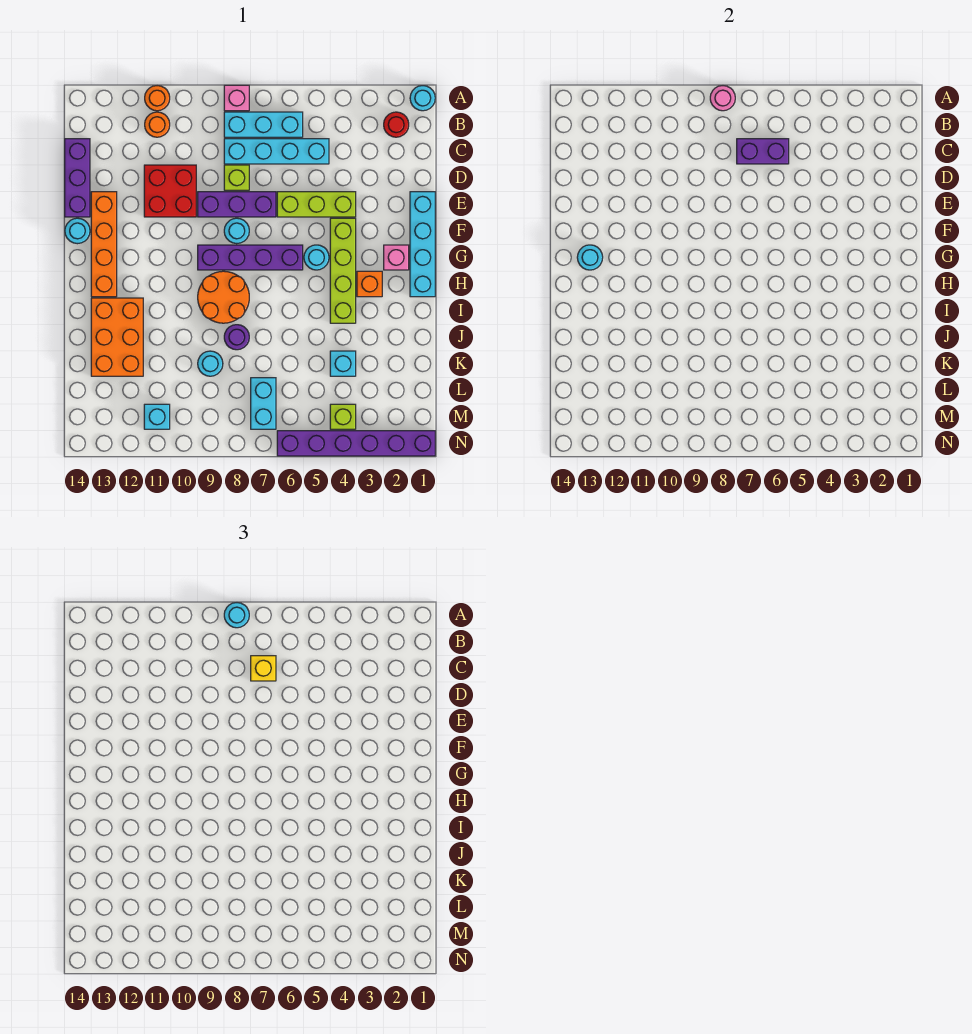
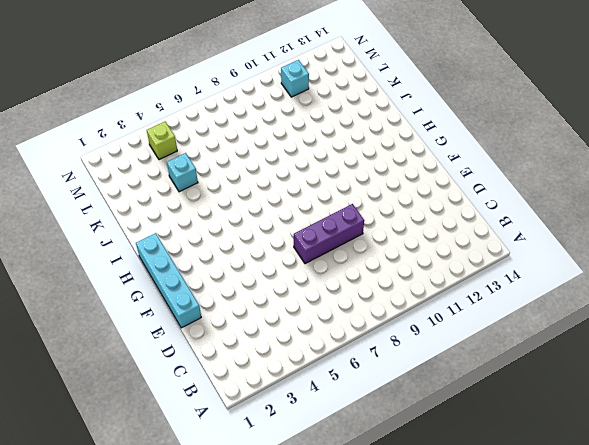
none -> cyan round brick A1 level 1
none -> pink brick A8 level 1
none -> orange round brick A11 level 1
none -> red round brick B2 level 1

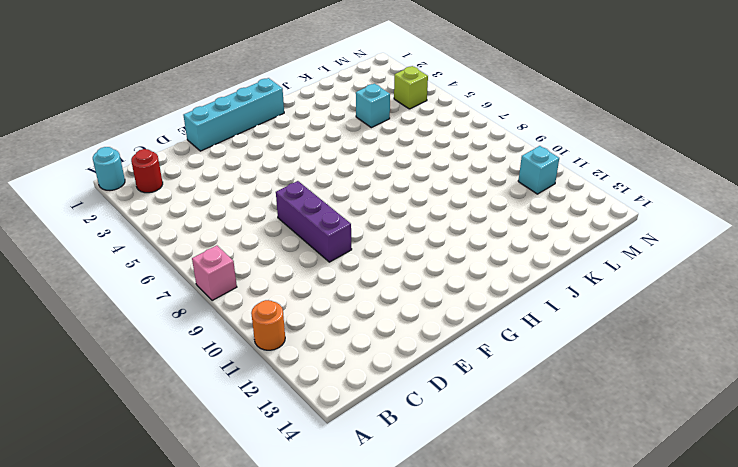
none -> cyan brick B6:B8 level 1
none -> orange round brick B11 level 1
none -> cyan brick C5:C8 level 1
none -> purple brick C14:E14 level 1

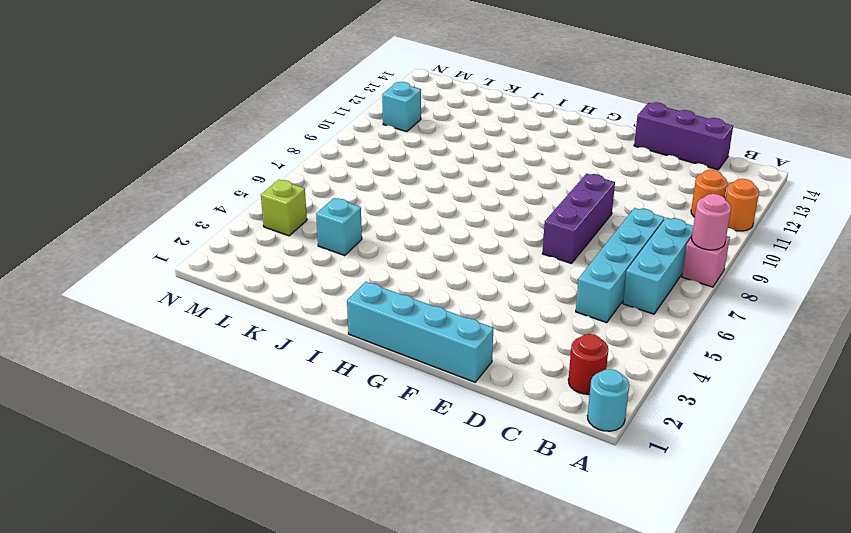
none -> lime brick D8 level 1
none -> red brick D10:E11 level 1
none -> lime brick E4:E6 level 1
none -> orange brick E13:H13 level 1

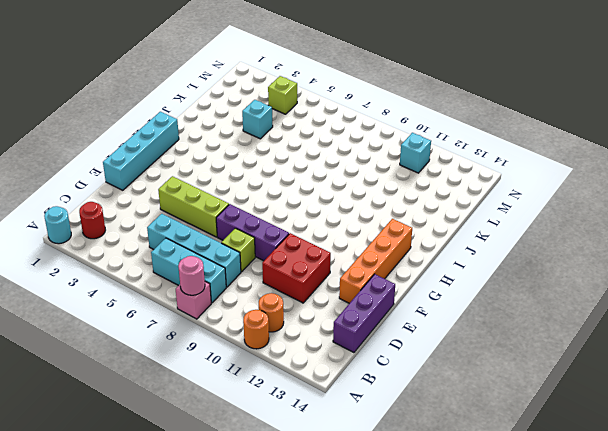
none -> lime brick F4:I4 level 1
none -> cyan round brick F8 level 1
none -> cyan round brick F14 level 1
none -> pink brick G2 level 1

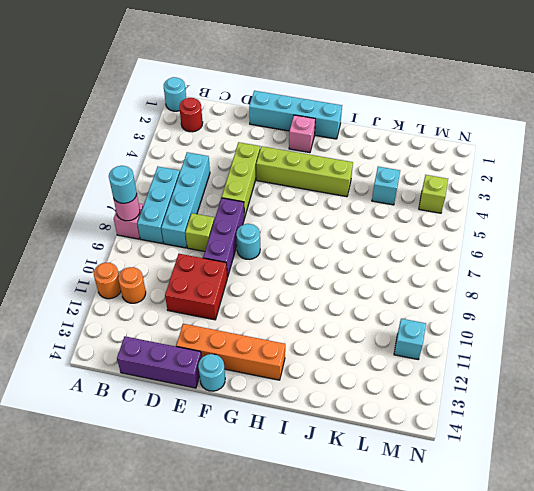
none -> cyan round brick G5 level 1
none -> purple brick G6:G9 level 1
none -> orange brick H3 level 1
none -> orange round brick H8:I9 level 1

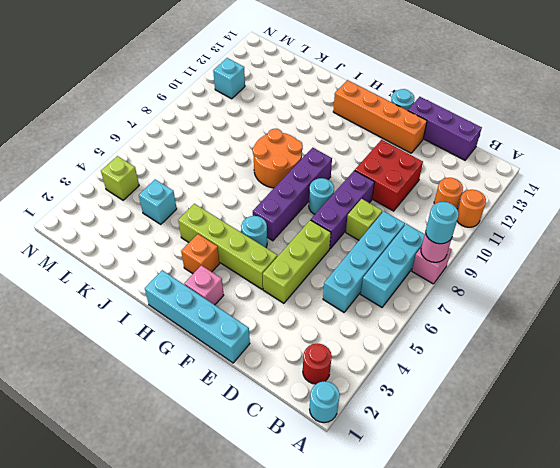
none -> orange brick I12:K13 level 1
none -> purple round brick J8 level 1
none -> cyan round brick K9 level 1
none -> cyan brick L7:M7 level 1

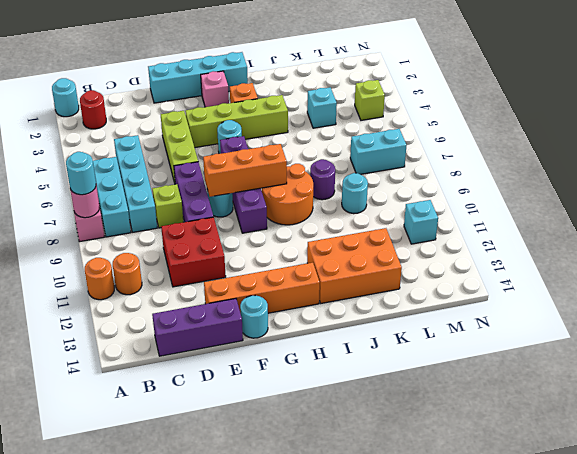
orange brick F8:H8 level 2 -> none
none -> purple brick N1:N6 level 1
none -> purple brick C6:C7 level 2
none -> cyan round brick G13 level 2
none -> yellow brick C7 level 3

